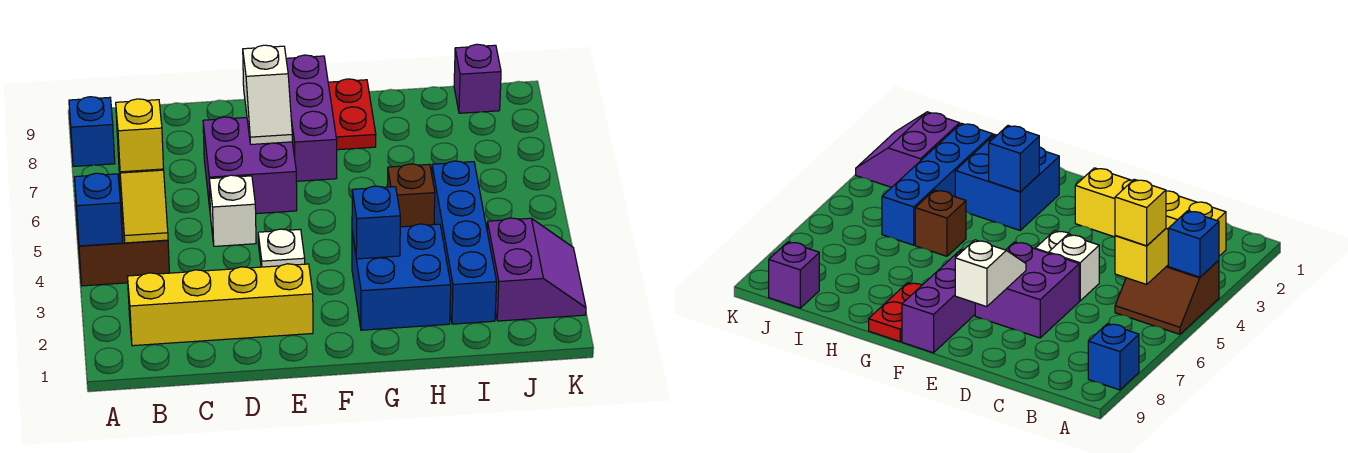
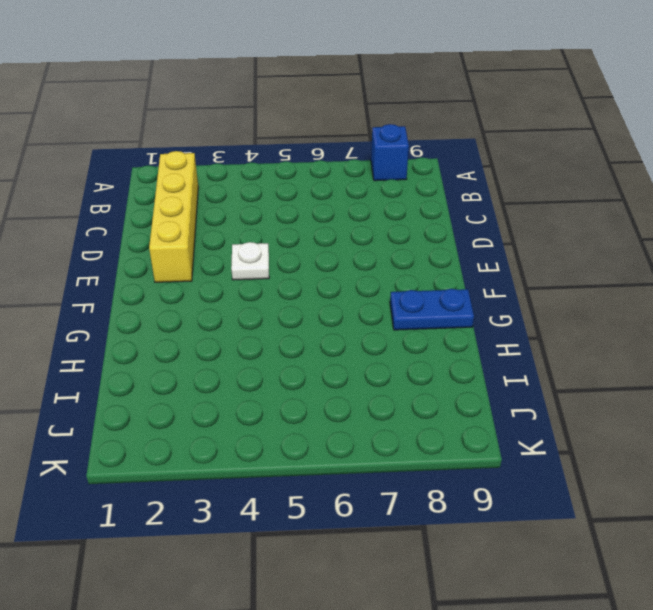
blue plate G8:G9 level 1 -> red plate G8:G9 level 1
none -> brown slope A4:B5 level 1 top 4
none -> white brick D5 level 1
none -> purple brick D6:E7 level 1

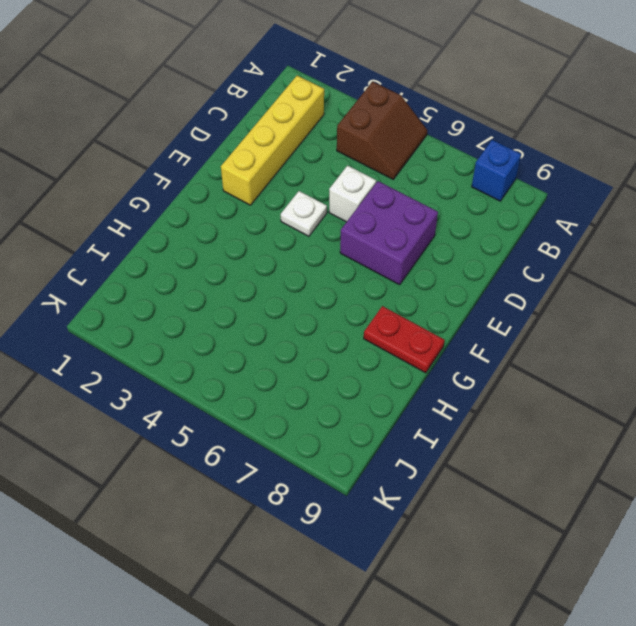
none -> purple brick F7:F9 level 1
none -> blue brick G2:H3 level 1
none -> brown brick H5 level 1

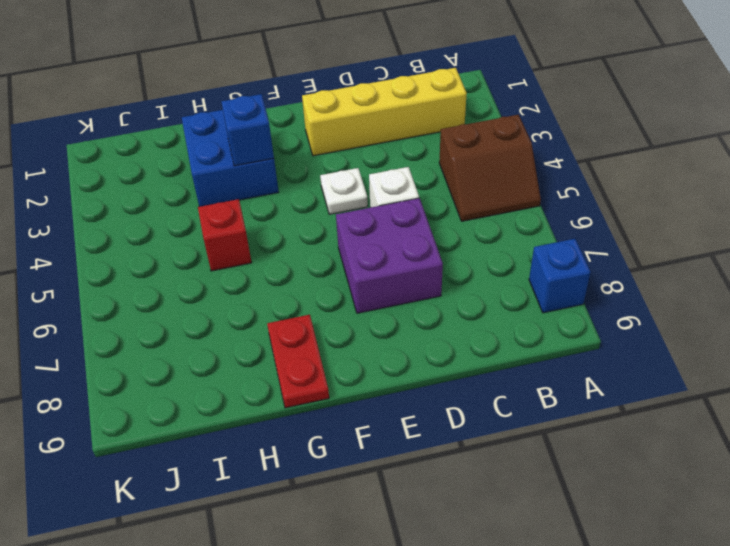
red brick H5 level 1 -> brown brick H5 level 1
none -> purple brick F7:F9 level 1
none -> blue brick I2:I5 level 1
none -> purple slope J2:K3 level 1 top J

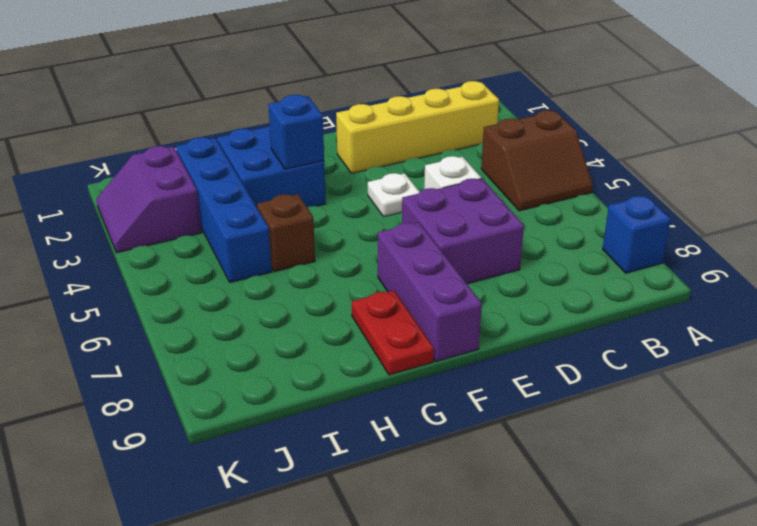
none -> purple brick J9 level 1
none -> blue brick A4 level 2
none -> yellow slope B4:B5 level 2 top 5

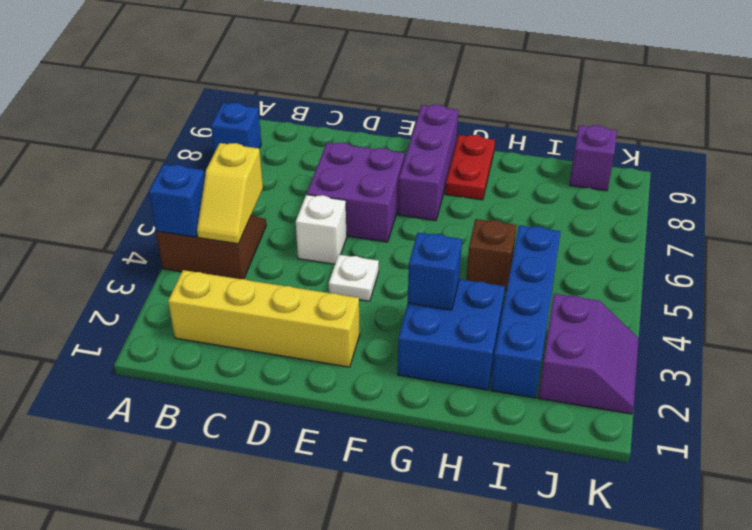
none -> white slope E7:E8 level 2 top 8
none -> yellow brick B5 level 3

